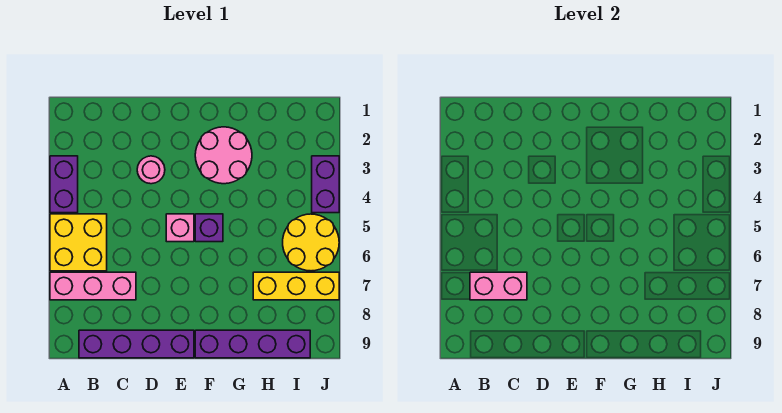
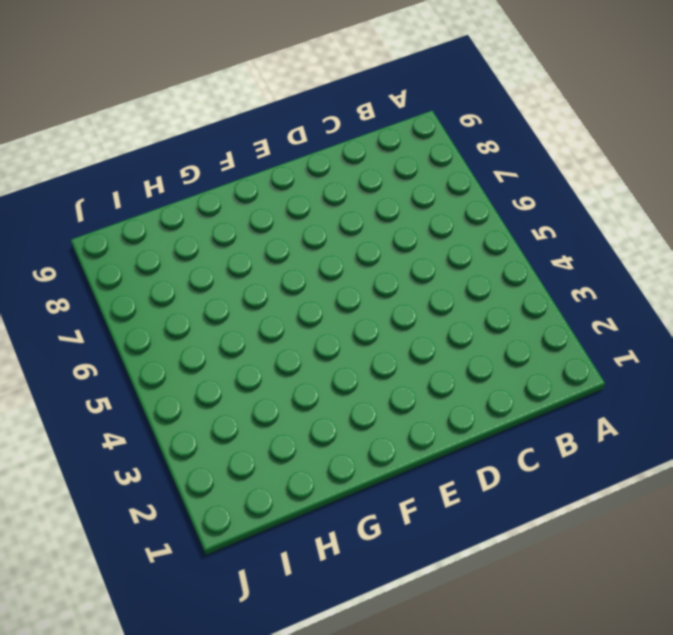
none -> purple brick A3:A4 level 1
none -> yellow brick A5:B6 level 1
none -> pink brick A7:C7 level 1

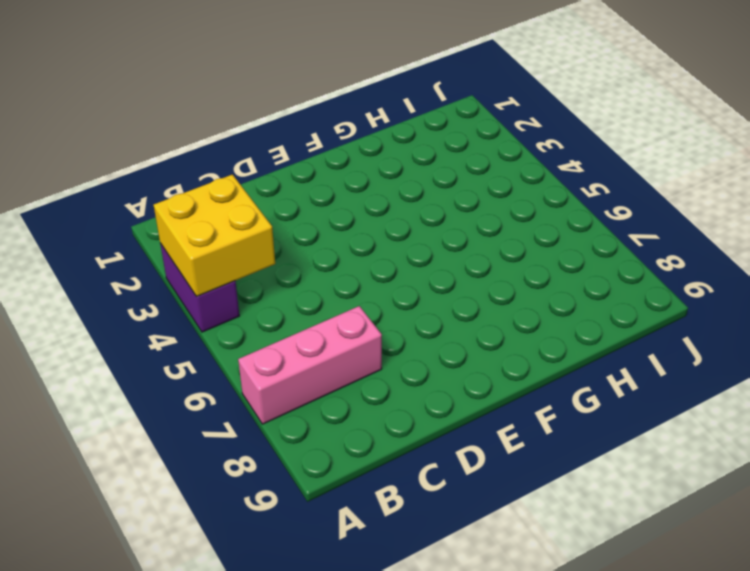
yellow brick A3:B4 level 2 -> yellow brick A5:B6 level 1
none -> purple brick B9:E9 level 1
none -> pink round brick D3 level 1
none -> pink brick E5 level 1

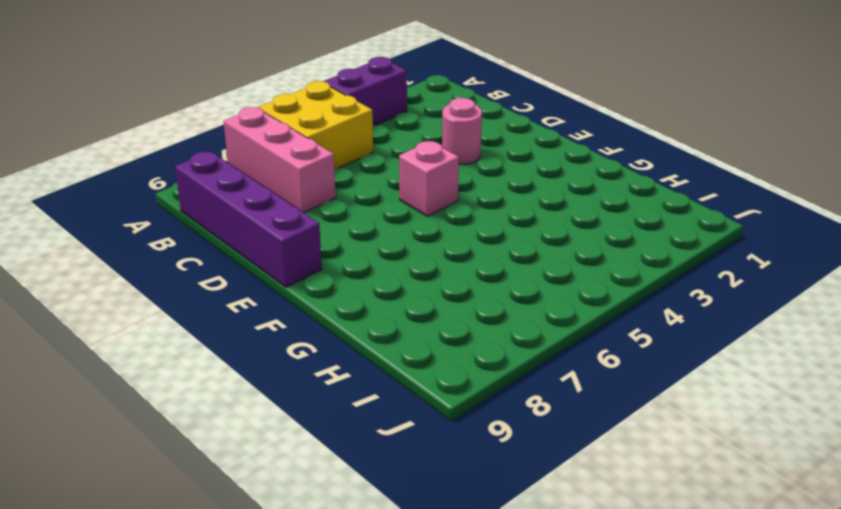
none -> pink round brick F2:G3 level 1
none -> purple brick F5 level 1
none -> purple brick F9:I9 level 1

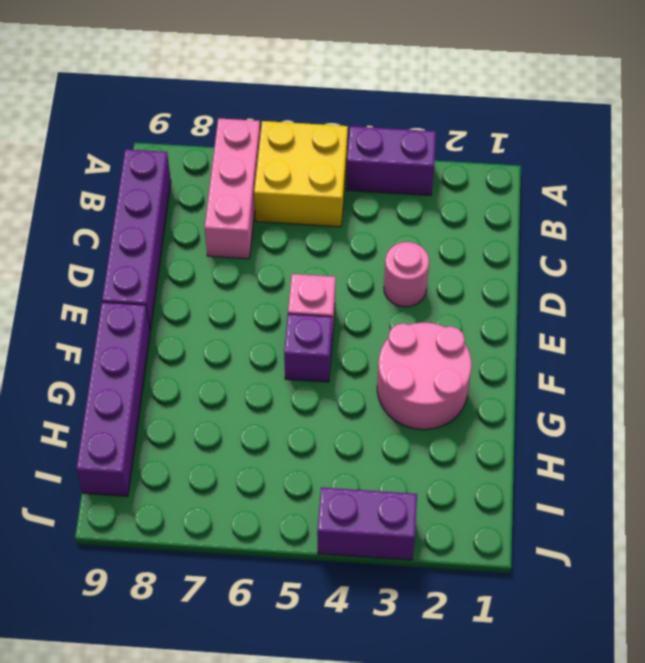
none -> yellow brick H7:J7 level 1
none -> yellow round brick I5:J6 level 1
none -> pink brick B7:C7 level 2

